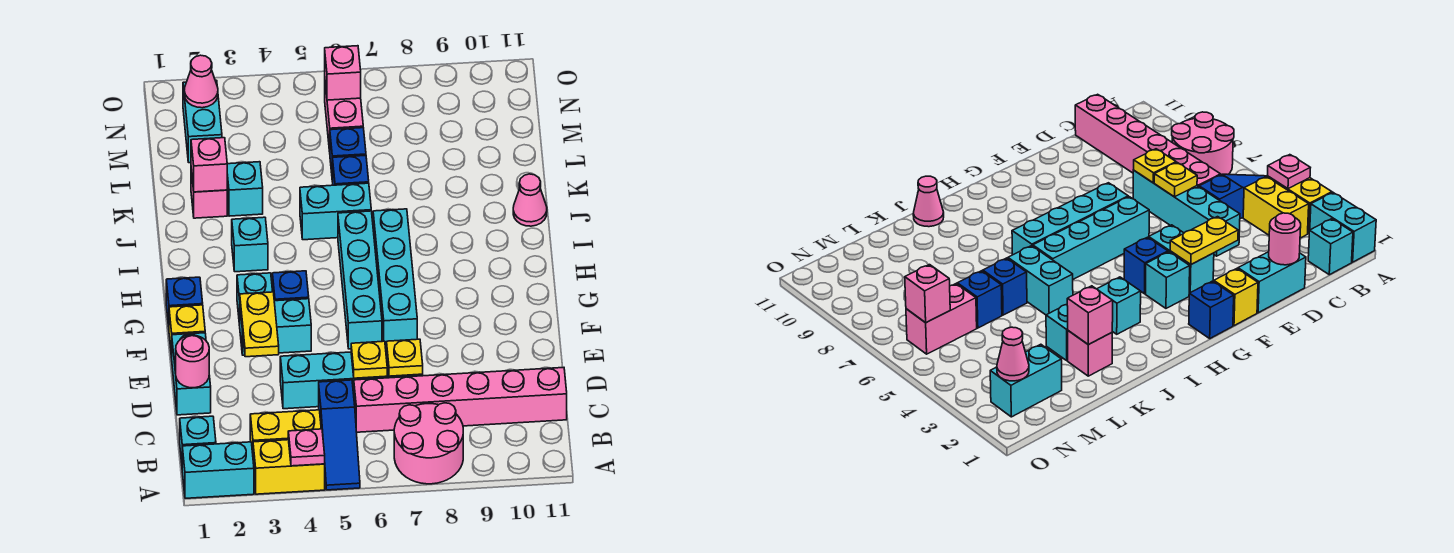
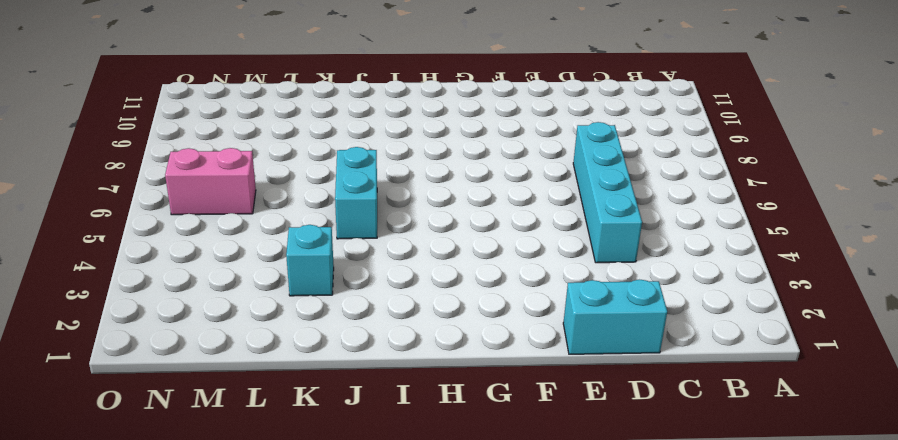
none -> cyan brick A1:A2 level 1
none -> yellow brick A3:A4 level 1
none -> blue slope A5:C5 level 1 top C
none -> pink round brick A7:B8 level 1

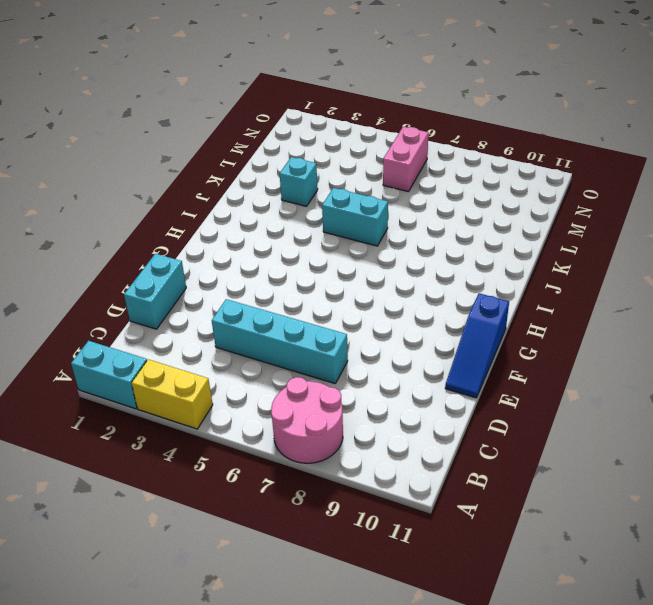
blue slope E11:G11 level 1 top G -> blue slope A5:C5 level 1 top C
none -> cyan brick B1 level 1
none -> yellow brick B3:B4 level 1
none -> pink brick C6:C11 level 1
none -> yellow brick F1 level 1

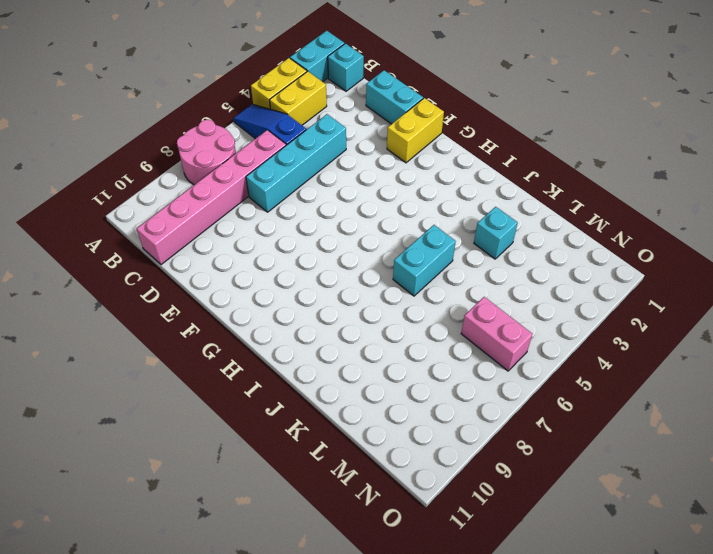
yellow brick F1:F2 level 1 -> yellow brick F1 level 1
none -> cyan brick F3:F4 level 1
none -> cyan brick F6:I6 level 1
none -> cyan brick F7:I7 level 1
none -> blue brick G1 level 1

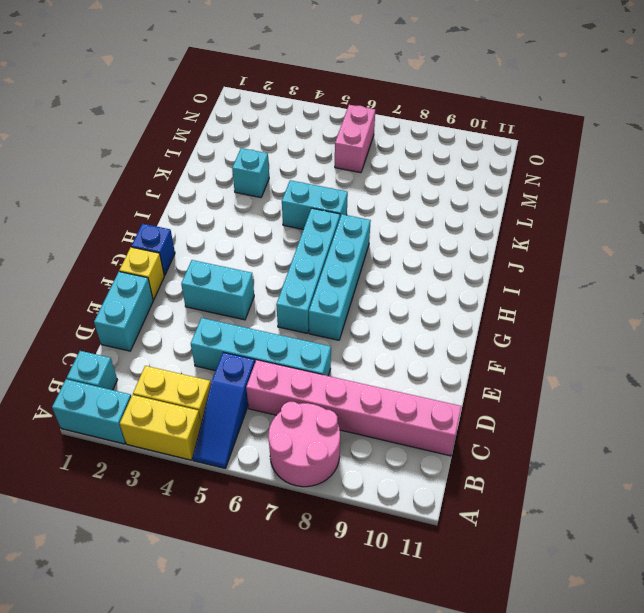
none -> cyan brick G3 level 1
none -> blue brick G4 level 1
none -> cyan brick I3 level 1
none -> pink cone J11 level 1

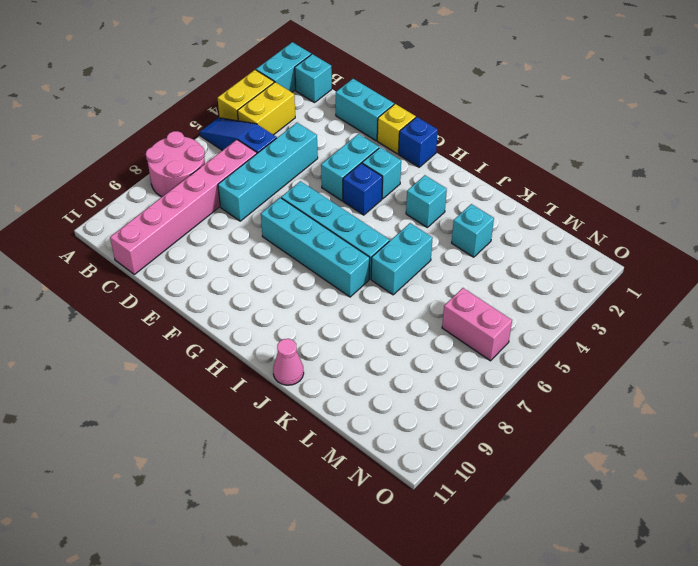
none -> pink brick K2 level 1
none -> blue brick K6 level 1
none -> blue brick L6 level 1
none -> cyan brick M2:N2 level 1

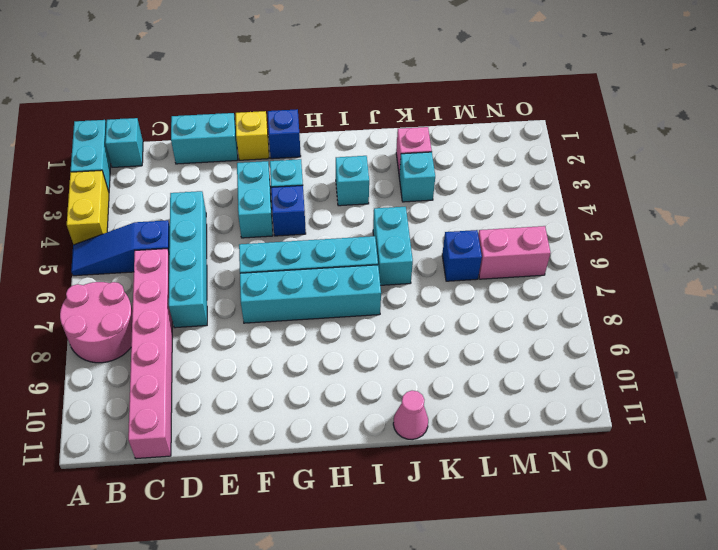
none -> yellow brick B3:B4 level 1
none -> blue brick K6 level 1
none -> cyan brick M2:N2 level 1
none -> pink plate A4 level 2

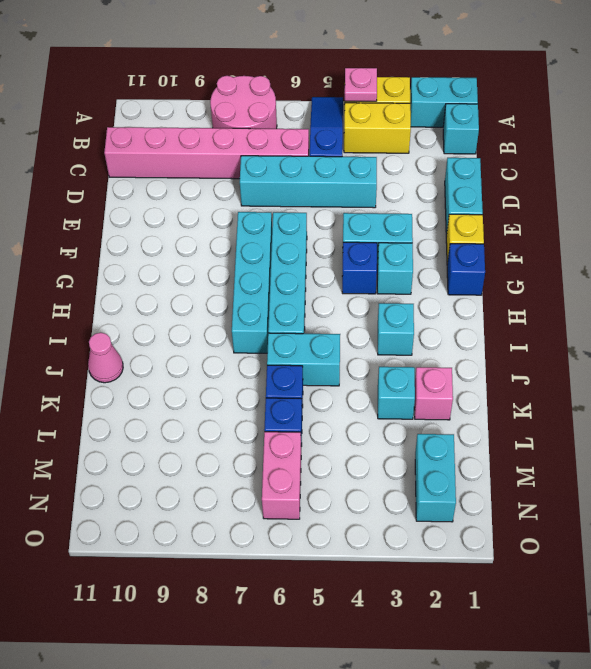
none -> pink round brick D1 level 2
none -> yellow plate D6 level 2
none -> yellow plate D7 level 2
none -> yellow plate E3:F3 level 2

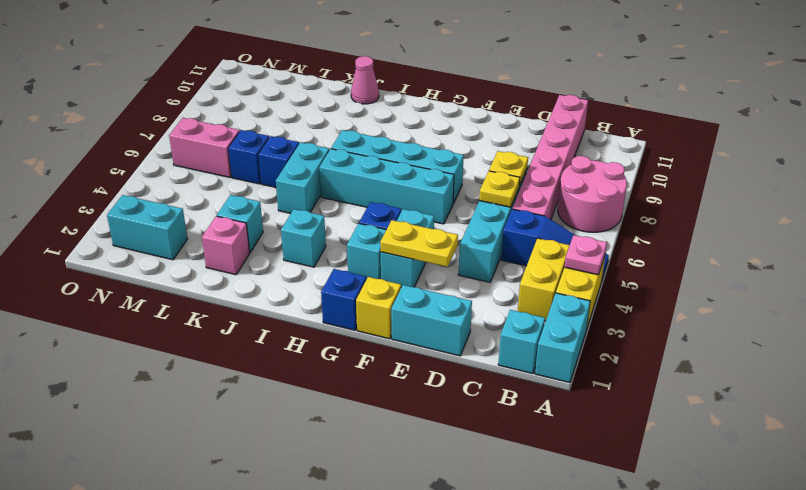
none -> pink round brick D1 level 2
none -> pink brick K2 level 2
none -> pink cone N2 level 2
none -> pink brick N6 level 2

